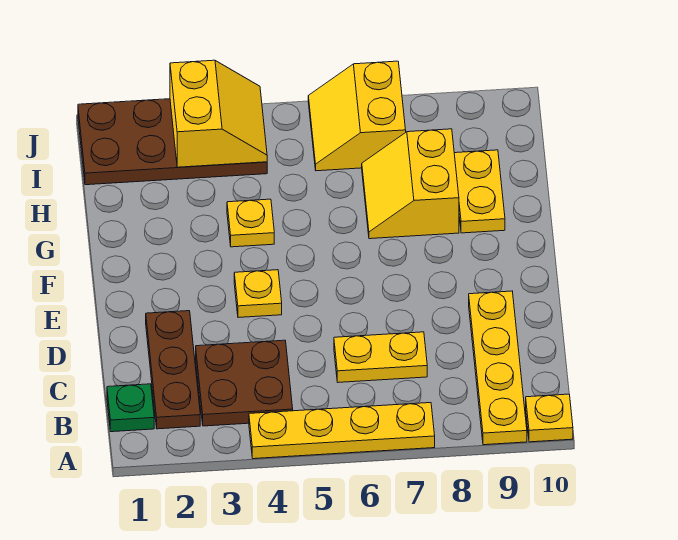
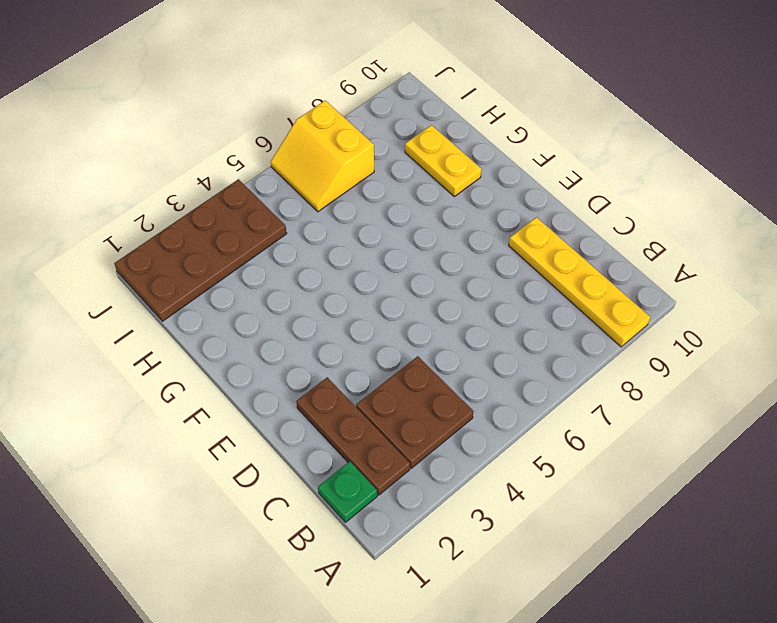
none -> yellow plate A4:A7 level 1
none -> yellow plate A10 level 1
none -> yellow plate C6:C7 level 1

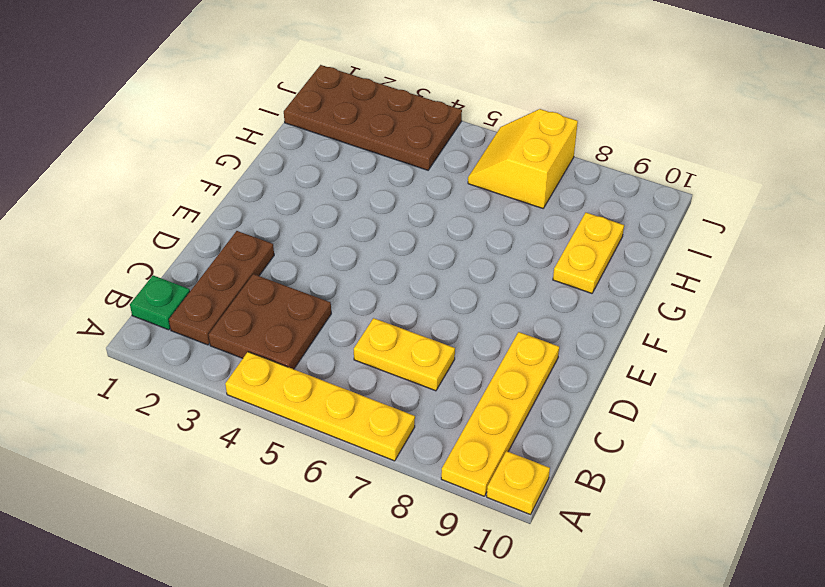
none -> yellow plate E4 level 1
none -> yellow plate G4 level 1
none -> yellow slope G7:H8 level 1 top 8

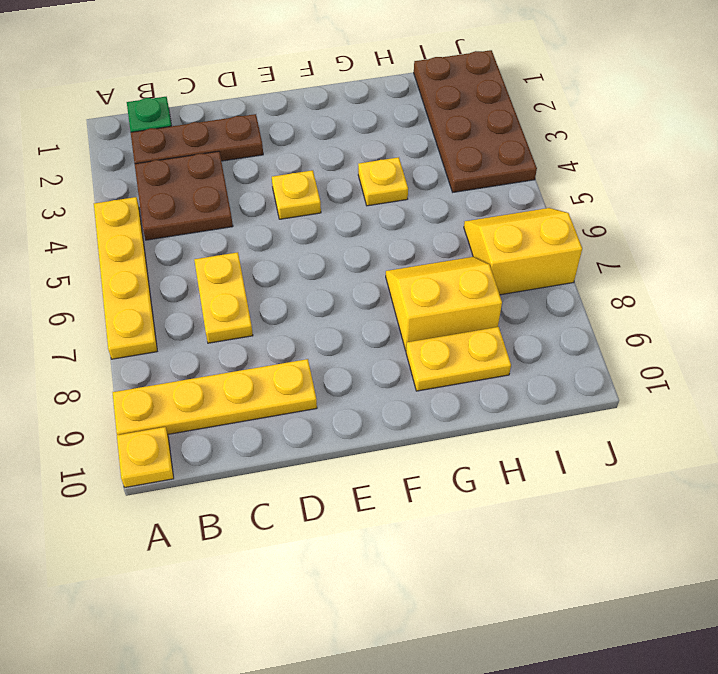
none -> yellow slope I3:J4 level 2 top 3

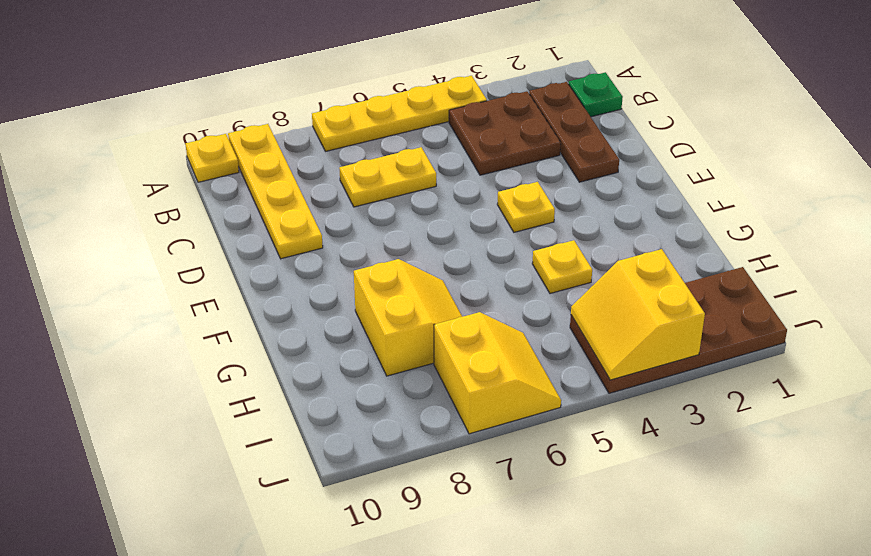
none -> yellow plate G9:H9 level 1

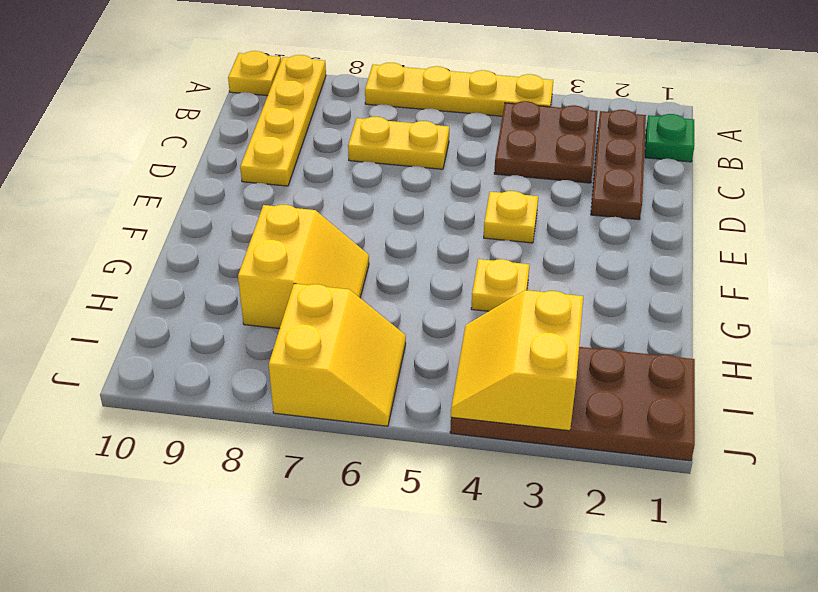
none -> yellow plate G9:H9 level 1

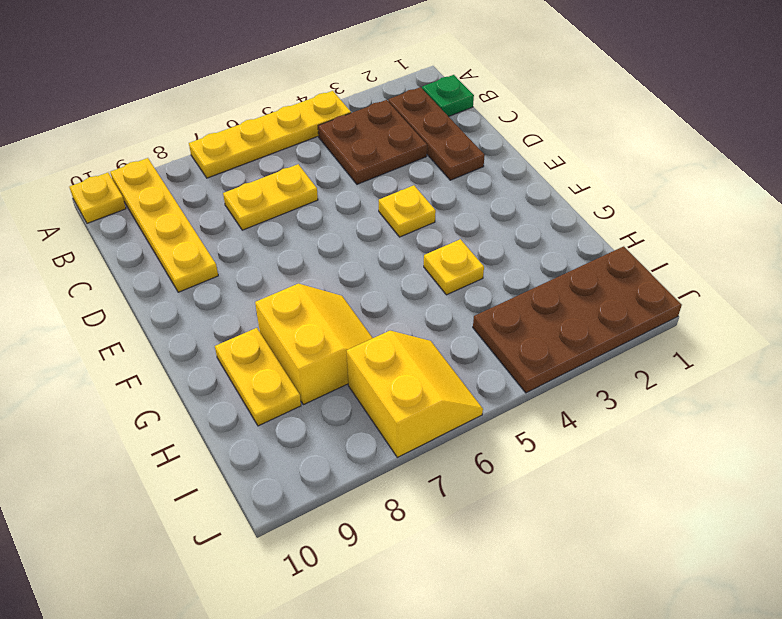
none -> yellow slope I3:J4 level 2 top 3

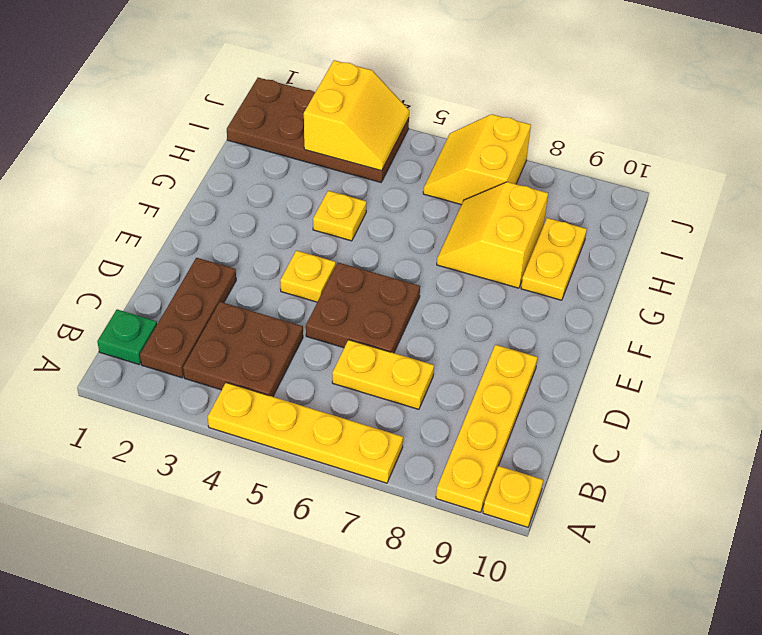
brown plate D5:E6 level 1 -> none

